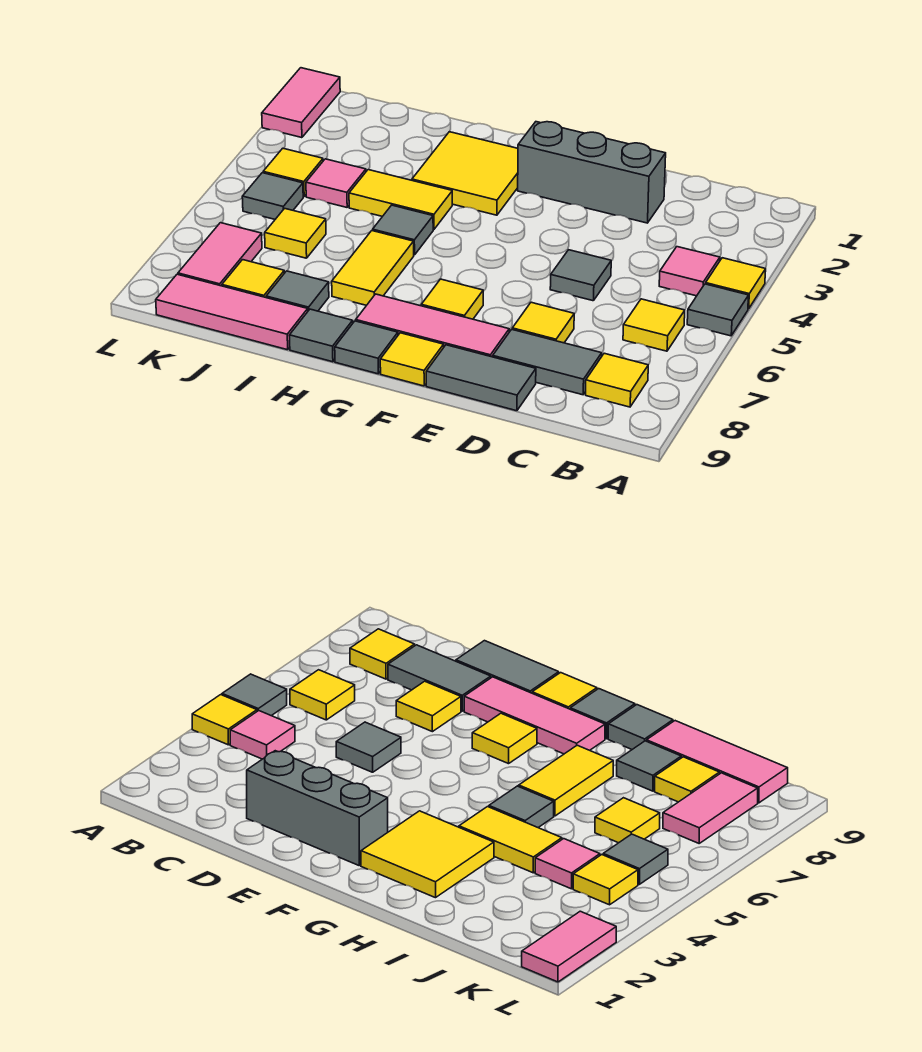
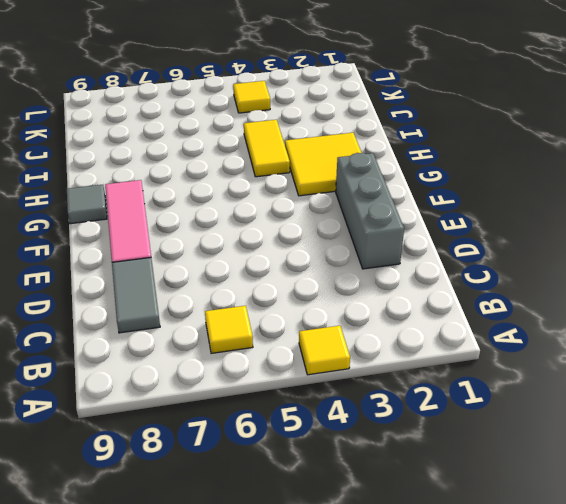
none -> grey tile A5 level 1
none -> pink tile B4 level 1
none -> yellow tile B8 level 1

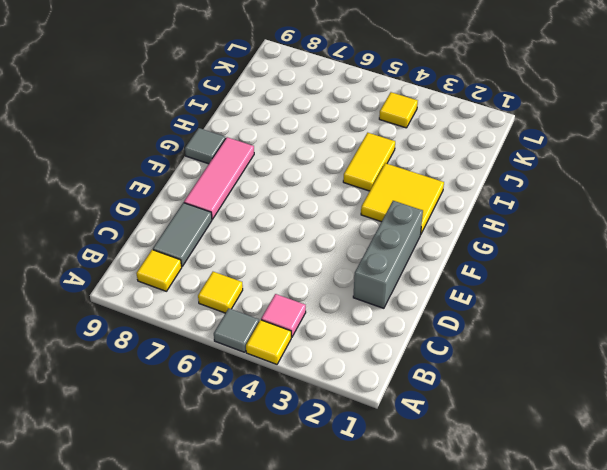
none -> grey tile D5 level 1
none -> yellow tile D7 level 1
none -> grey tile D9:E9 level 1

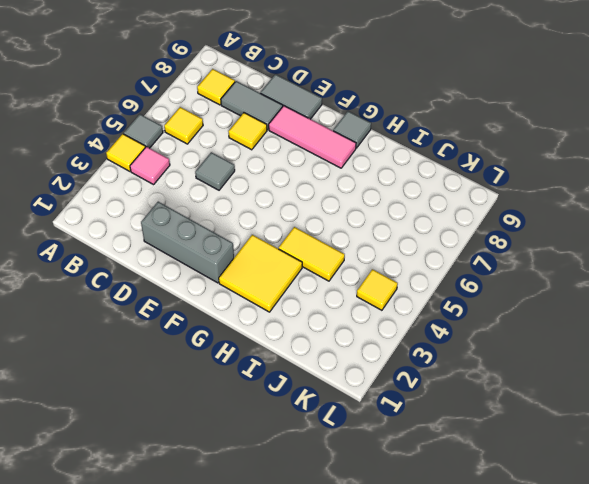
none -> yellow tile F7 level 1
none -> yellow tile F9 level 1
none -> grey tile H5 level 1

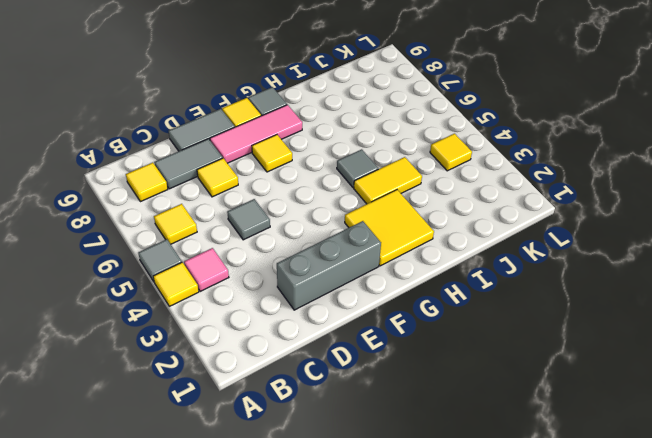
none -> yellow tile H6:H7 level 1
none -> grey tile H9 level 1
none -> grey tile I8 level 1

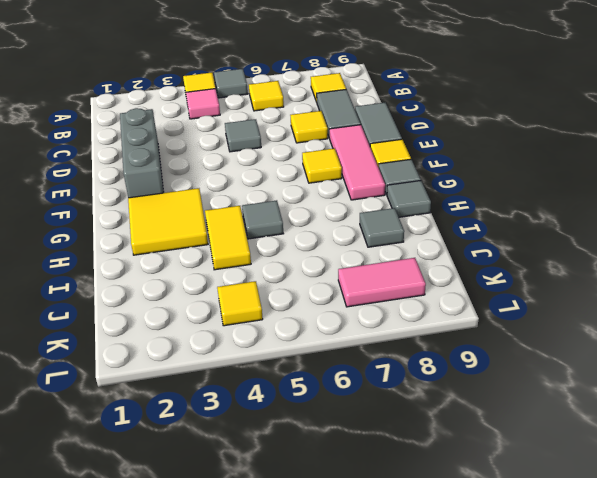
none -> yellow tile H6:H7 level 1
none -> pink tile I9:K9 level 1
none -> pink tile J4 level 1

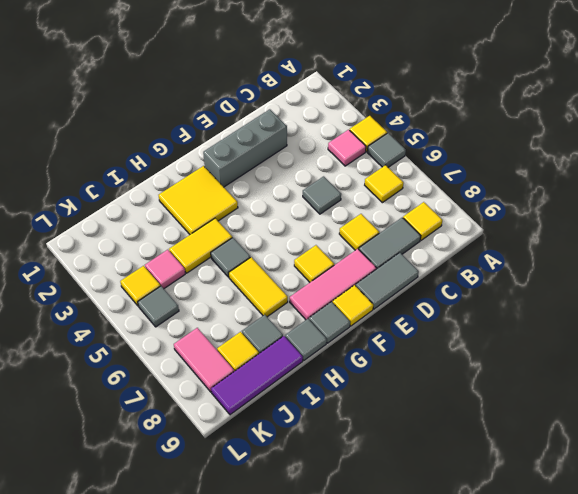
purple tile I9:K9 level 1 -> pink tile I9:K9 level 1
none -> yellow tile J6 level 1
none -> pink tile L1:L2 level 1

